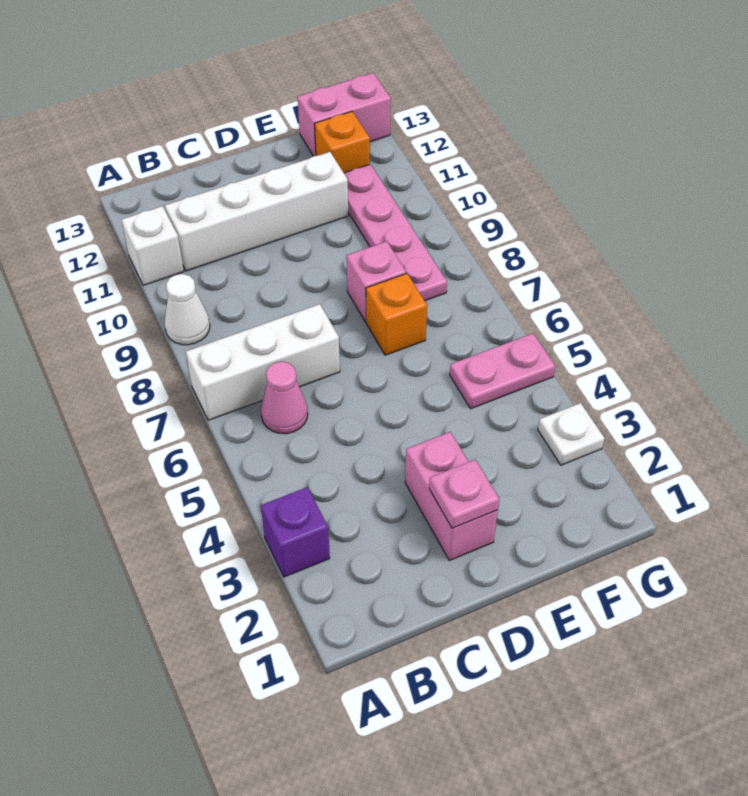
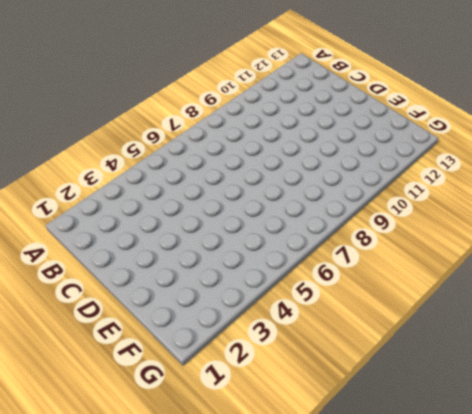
none -> purple brick A3 level 1
none -> white brick A7:C7 level 1
none -> white cone A9 level 1

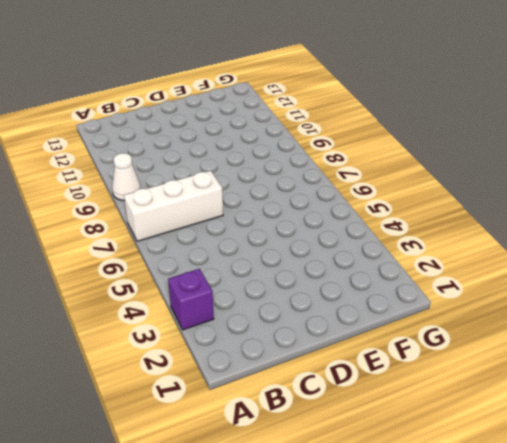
none -> white brick A11 level 1
none -> pink cone B6 level 1
none -> white brick B11:E11 level 1

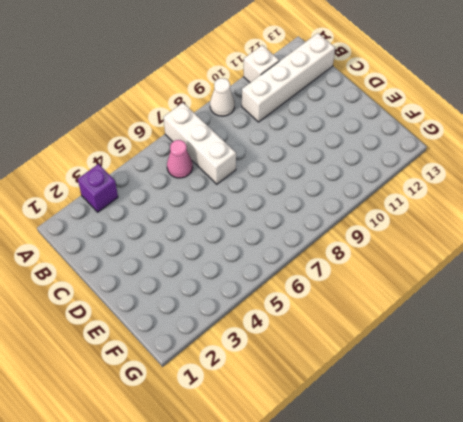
white brick B10:B13 level 1 -> white brick B11:E11 level 1
none -> pink brick D2:D3 level 1
none -> orange brick E7 level 1
none -> pink brick E8 level 1

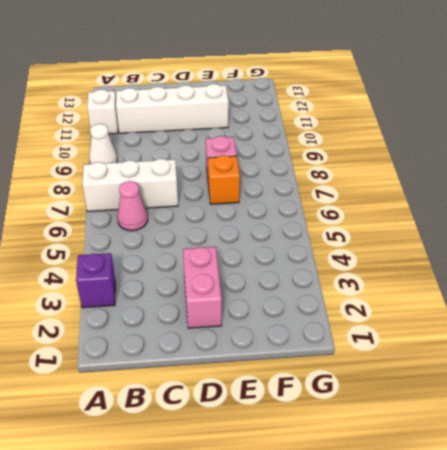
none -> pink plate F5:G5 level 1
none -> pink plate F8:F11 level 1
none -> orange brick F12 level 1

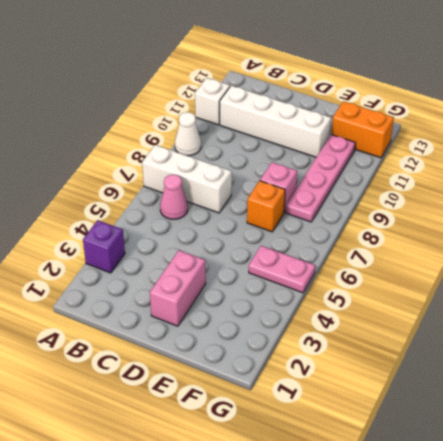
orange brick F12:G12 level 1 -> orange brick F12 level 1
none -> pink brick F13:G13 level 1
none -> white plate G3 level 1
none -> pink plate D2 level 2

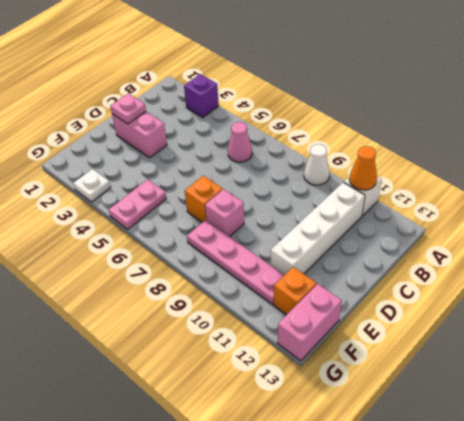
orange cone A11 level 2 -> none
none -> white brick A7:C7 level 1

